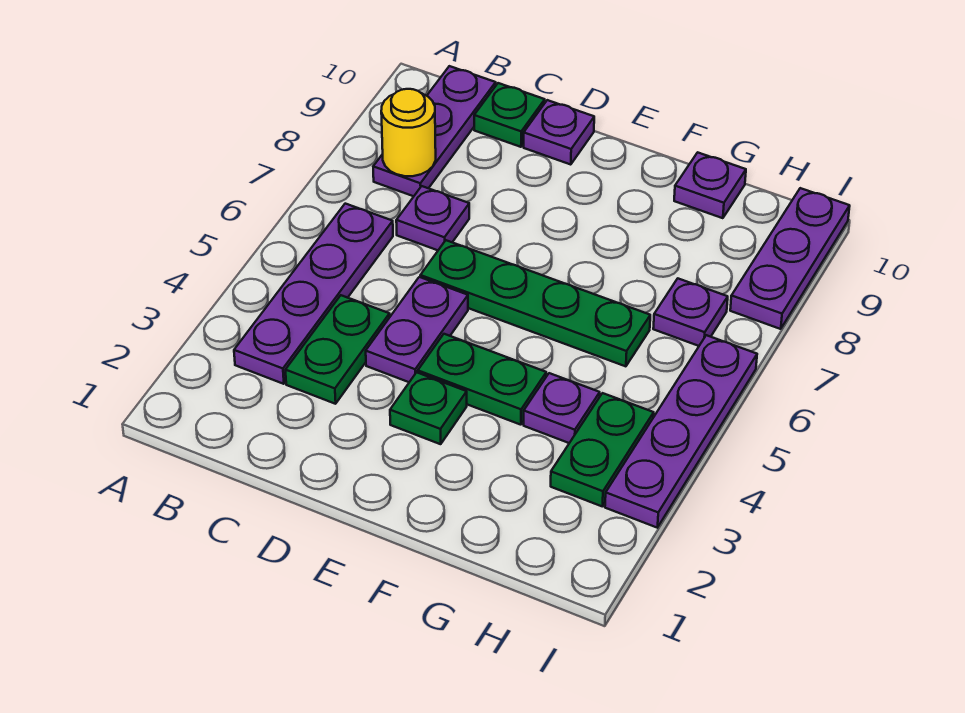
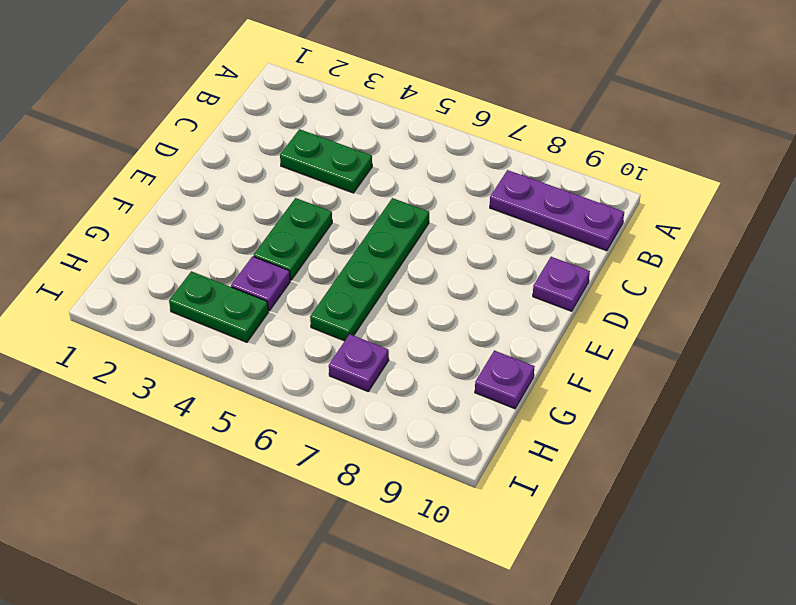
none -> purple plate B3:B6 level 1
none -> purple plate C7 level 1
none -> green plate C10 level 1

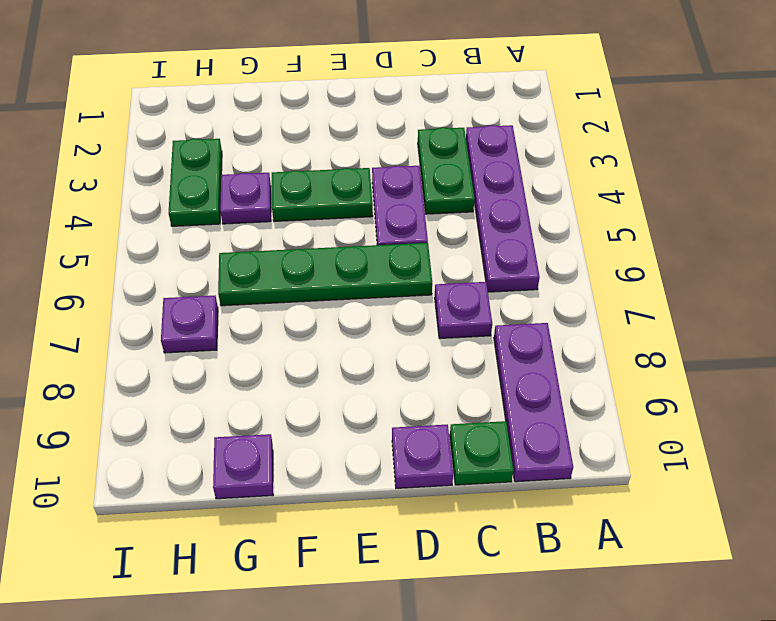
none -> green plate E3 level 1
none -> purple plate I3:I6 level 1
none -> purple plate I8:I10 level 1

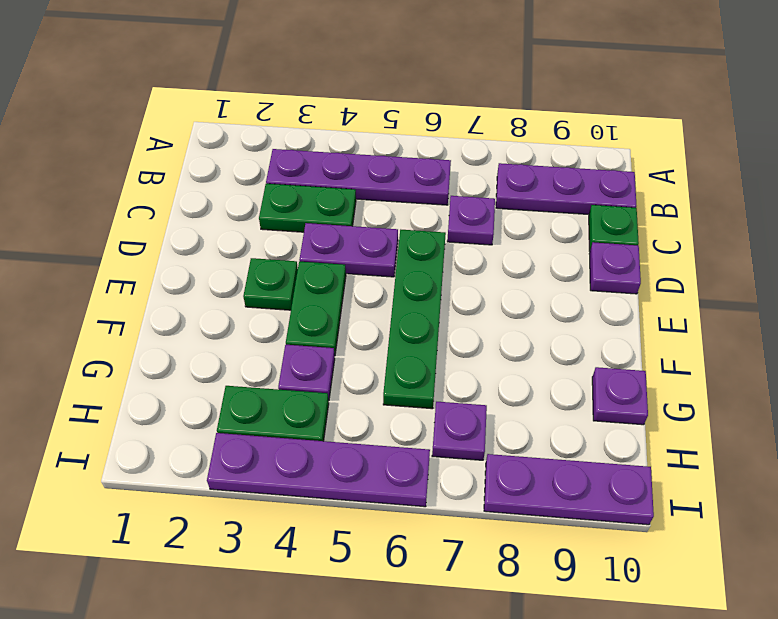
none -> yellow round brick B8 level 2

